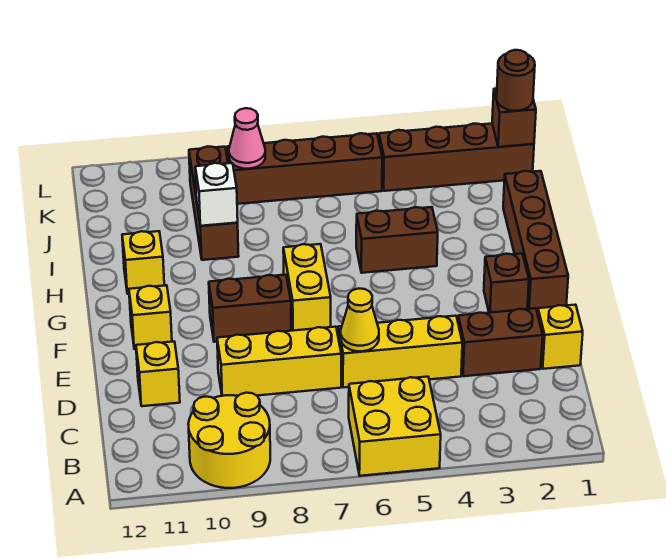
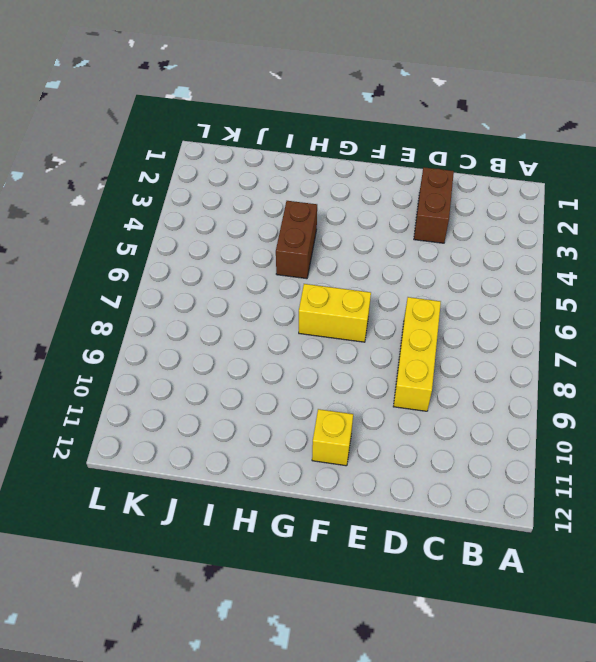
none -> yellow brick A5:B6 level 1
none -> yellow round brick A9:B10 level 1
none -> yellow brick D1 level 1

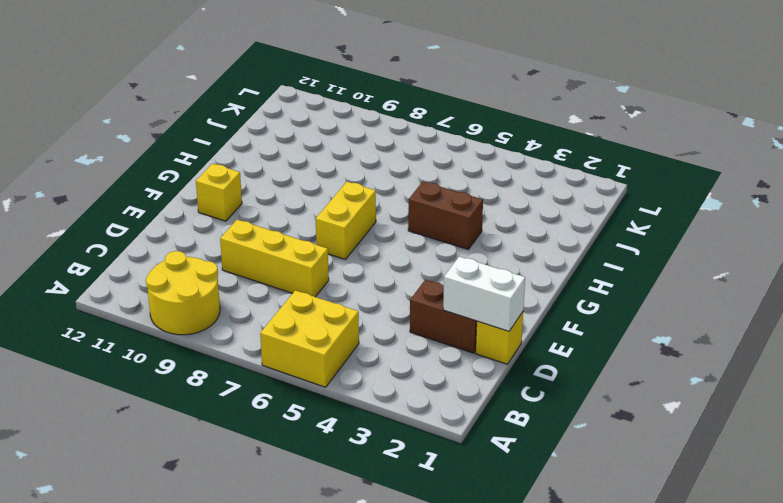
white brick D1:D2 level 2 -> none
none -> yellow brick D4:D6 level 1
none -> yellow brick D11 level 1
none -> brown brick F1:I1 level 1

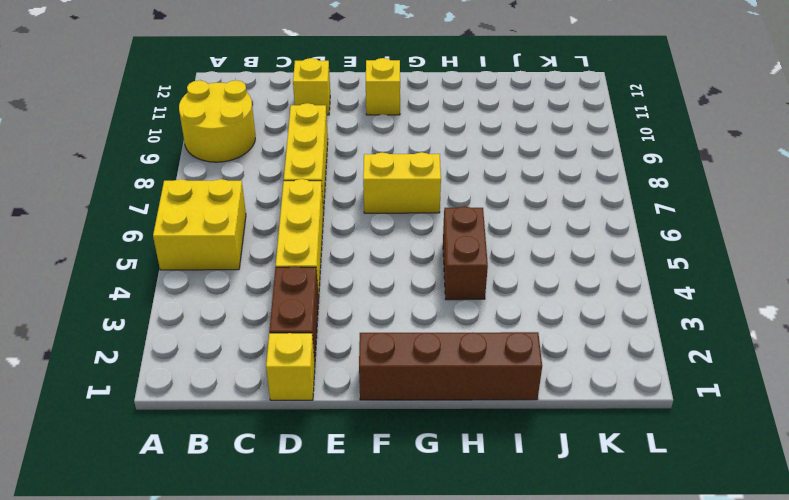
none -> brown brick F2 level 1
none -> brown brick F8:F9 level 1
none -> yellow brick H11 level 1

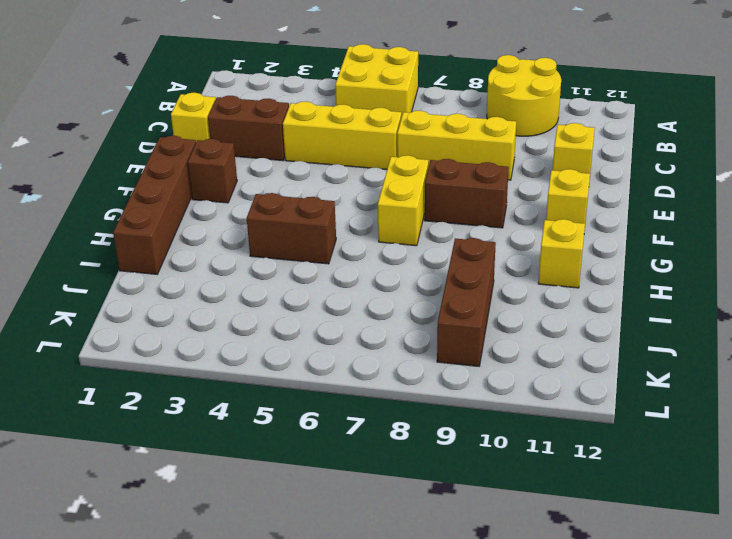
none -> brown brick K1:K4 level 1
none -> brown brick K5:K8 level 1
none -> yellow cone D6 level 2

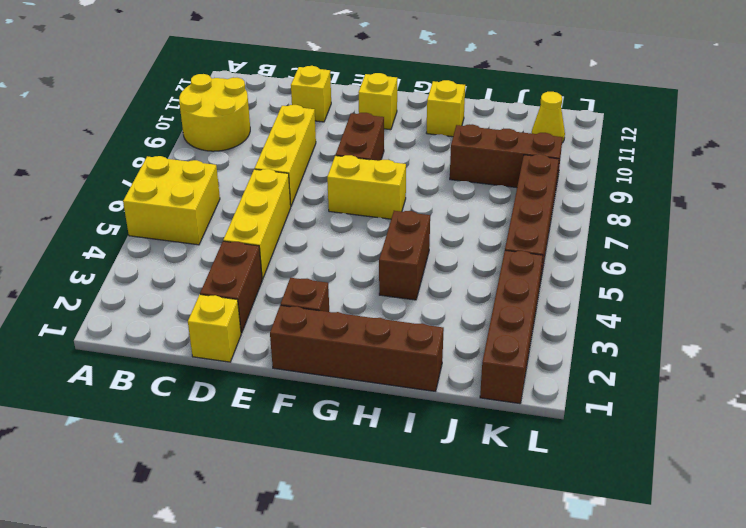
yellow cone K11 level 1 -> yellow cone D6 level 2
none -> white brick I9 level 2
none -> brown brick K1 level 2
none -> pink cone K8 level 2

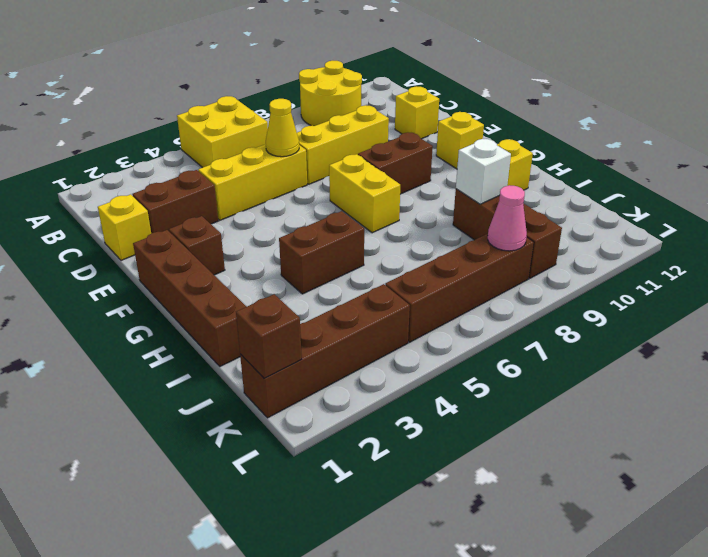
none -> brown round brick K1 level 3

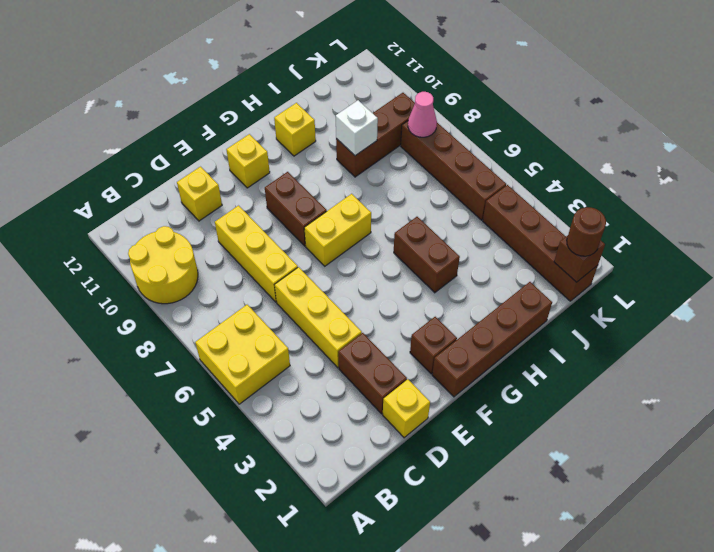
none -> yellow cone D6 level 2

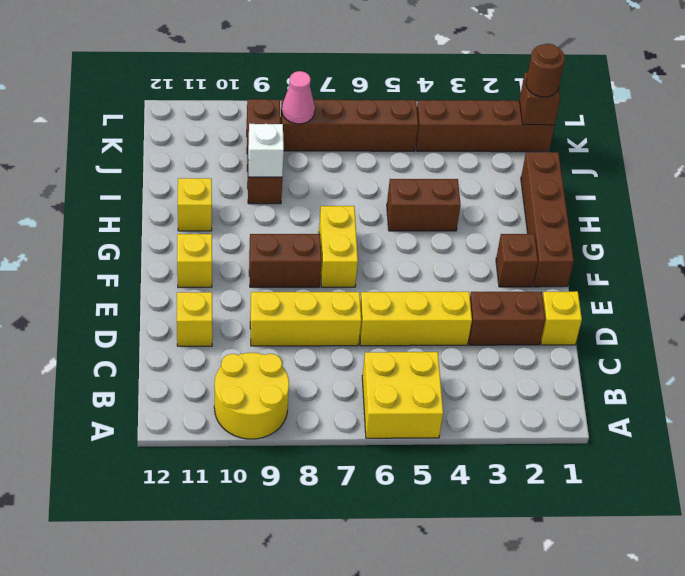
none -> yellow cone D6 level 2

